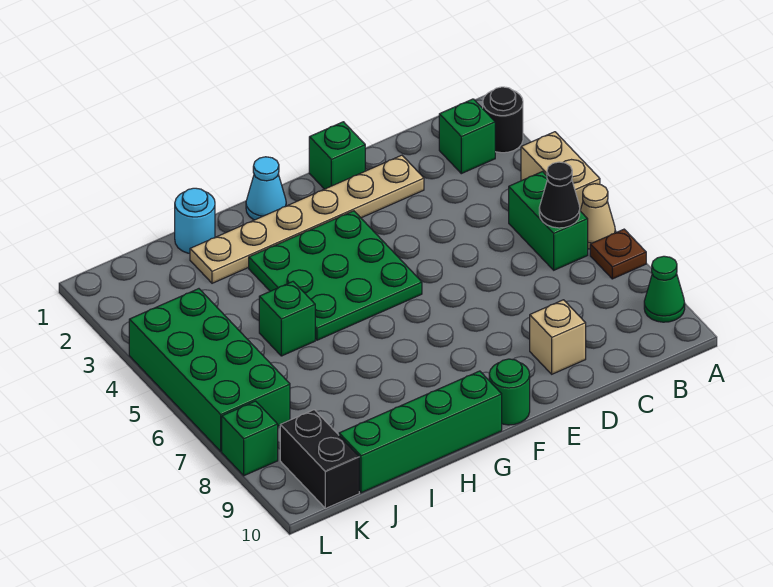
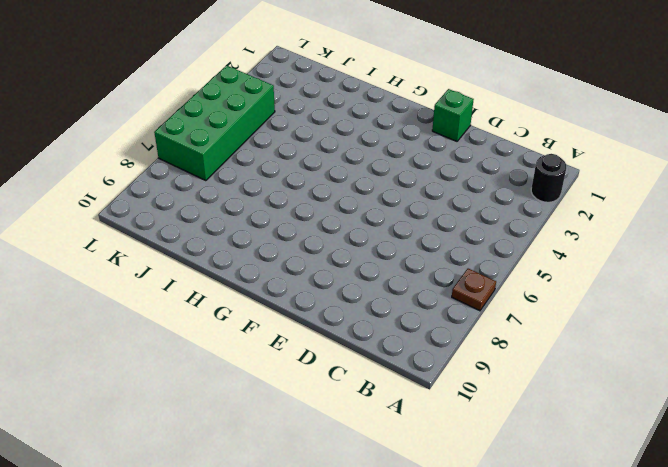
none -> tan brick A4:A5 level 1
none -> tan cone A6 level 1
none -> green cone A9 level 1

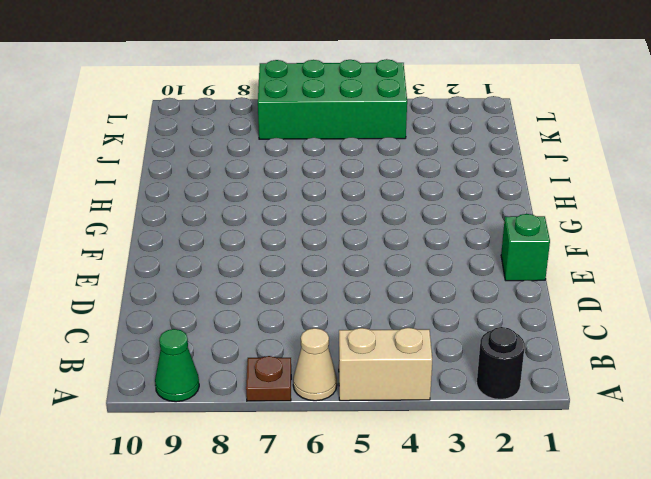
none -> green brick B2 level 1
none -> green brick B5:B6 level 1
none -> tan plate D2:I2 level 1

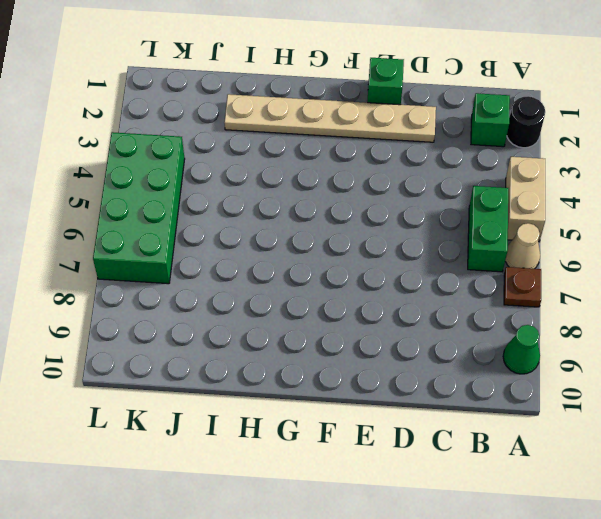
none -> tan brick D9 level 1
none -> green plate F3:H5 level 1
none -> green round brick F10 level 1

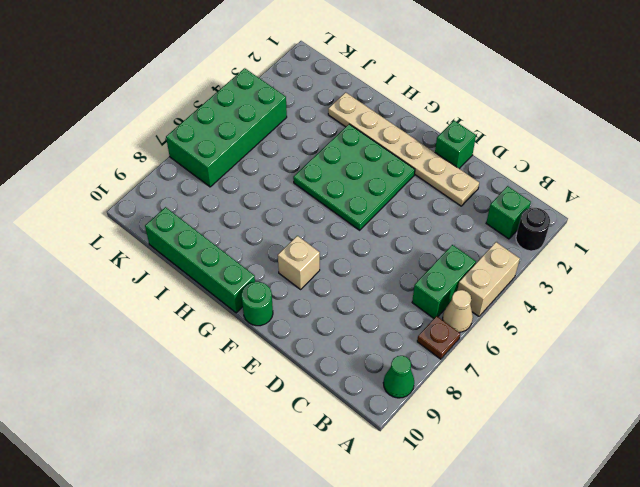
tan brick F8 level 1 -> tan brick D9 level 1
none -> cyan cone G1 level 1
none -> cyan round brick I1 level 1
none -> green brick I5 level 1

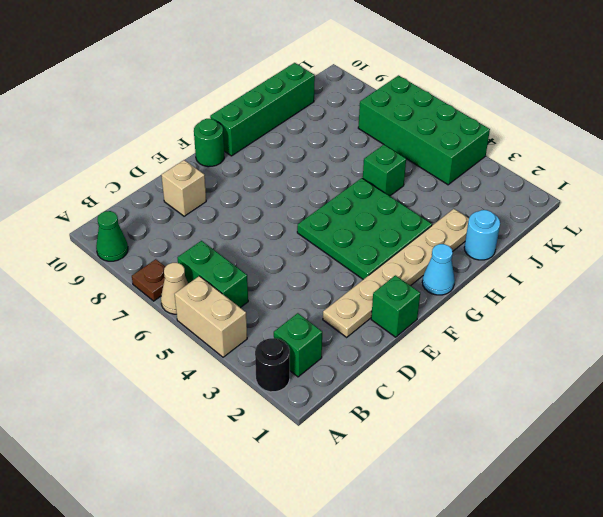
none -> black brick K9:K10 level 1
none -> green brick L8 level 1
none -> black cone B6 level 2

